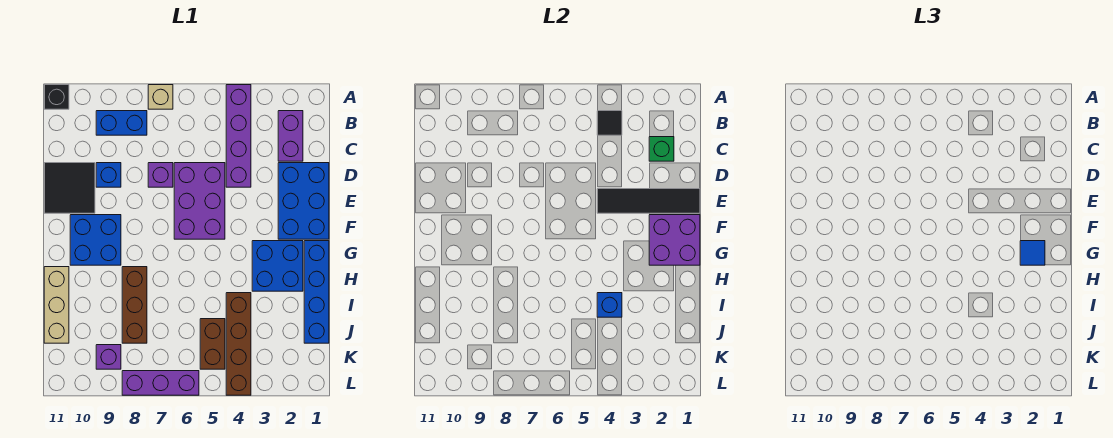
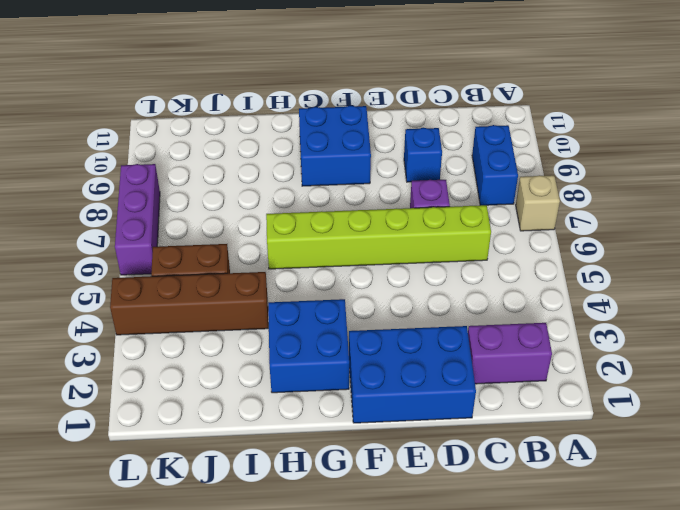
lime brick C6:H6 level 1 -> purple brick D5:F6 level 1
none -> purple brick A4:D4 level 1
none -> black brick A11 level 1
none -> black tile D10:E11 level 1

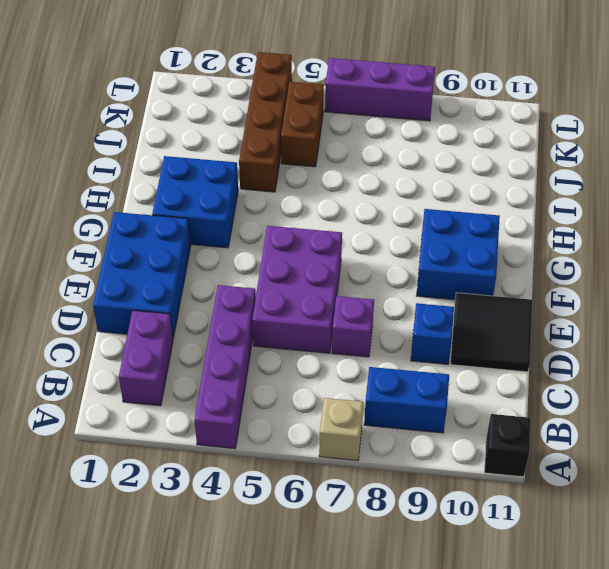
none -> blue brick G1:J1 level 1
none -> brown brick H8:J8 level 1
none -> tan brick H11:J11 level 1

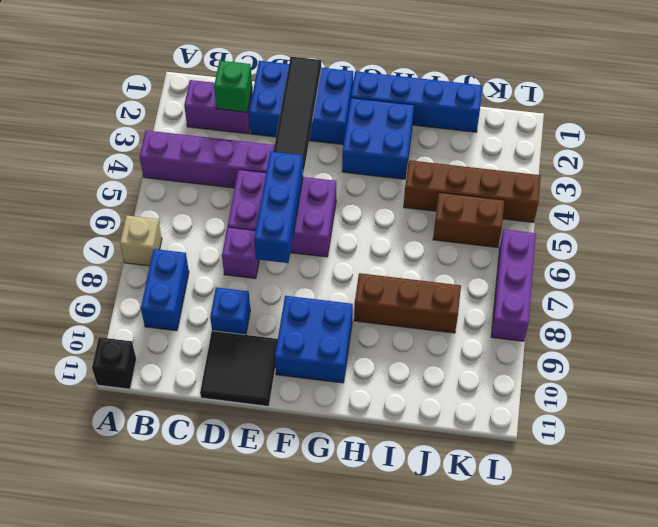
blue brick E5:E7 level 2 -> none
none -> tan brick H11:J11 level 1
none -> purple brick K9 level 1
none -> black tile B4 level 2

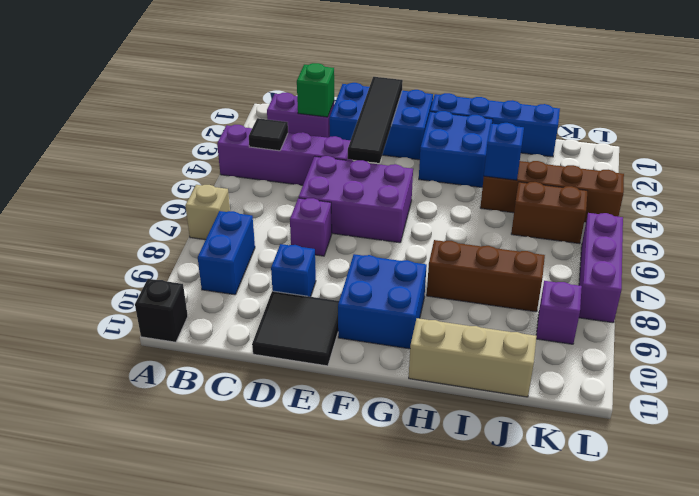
none -> purple brick F1:G2 level 2
none -> blue tile G2 level 3

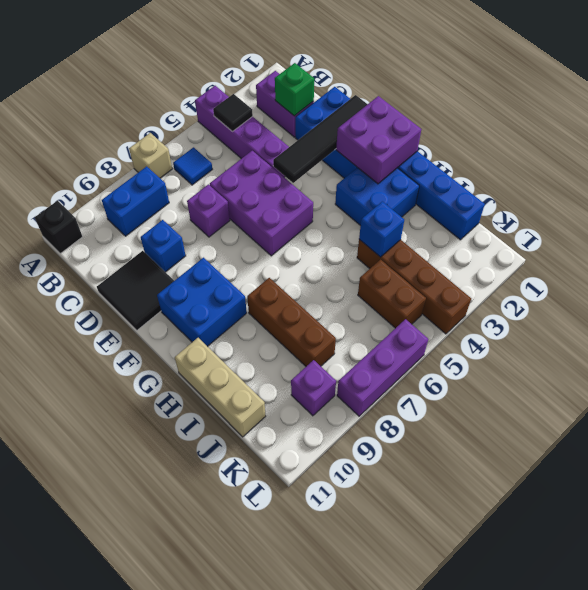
blue tile B6 level 1 -> blue tile G2 level 3

